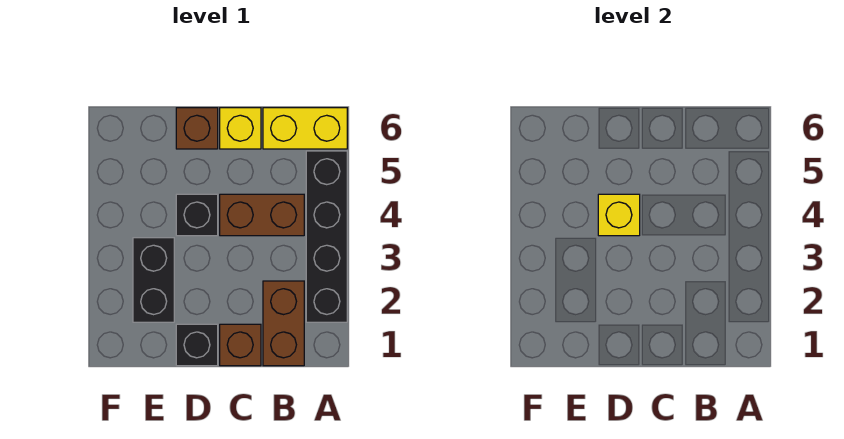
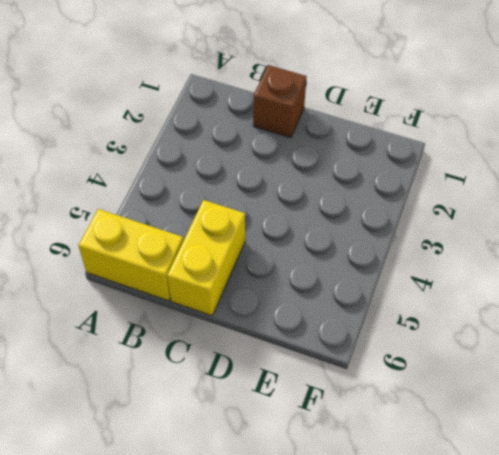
yellow brick C5:C6 level 1 -> yellow brick C6 level 1
none -> black brick A2:A5 level 1
none -> brown brick B1:B2 level 1

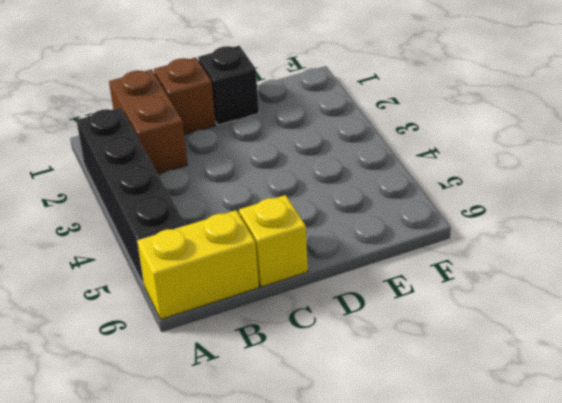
none -> brown brick B4:C4 level 1
none -> black brick D4 level 1

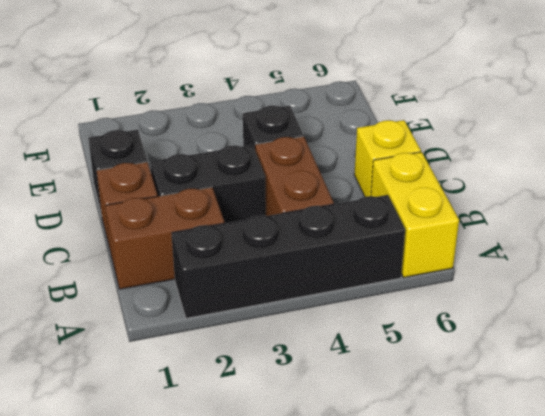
black brick C2:C3 level 1 -> black brick E2:E3 level 1
none -> brown brick D6 level 1
none -> yellow brick D4 level 2

